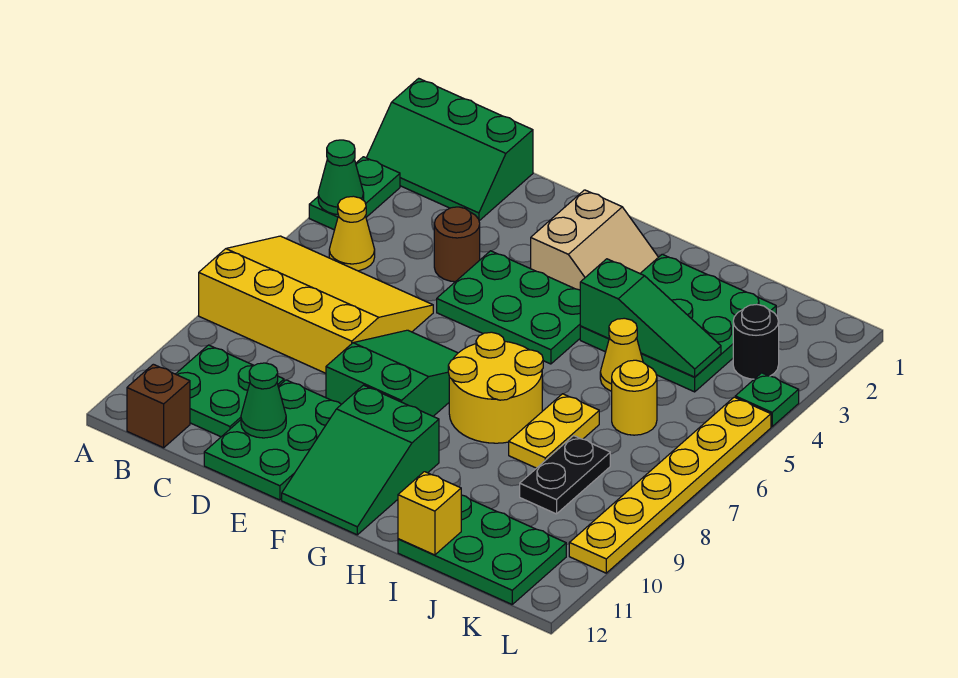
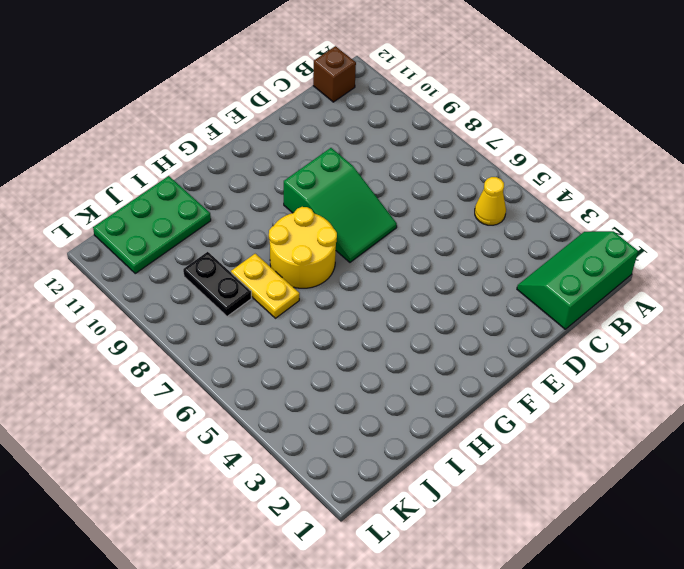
none -> green plate A3:A4 level 1
none -> yellow slope A6:D8 level 1 top 8
none -> green plate B10:C11 level 1

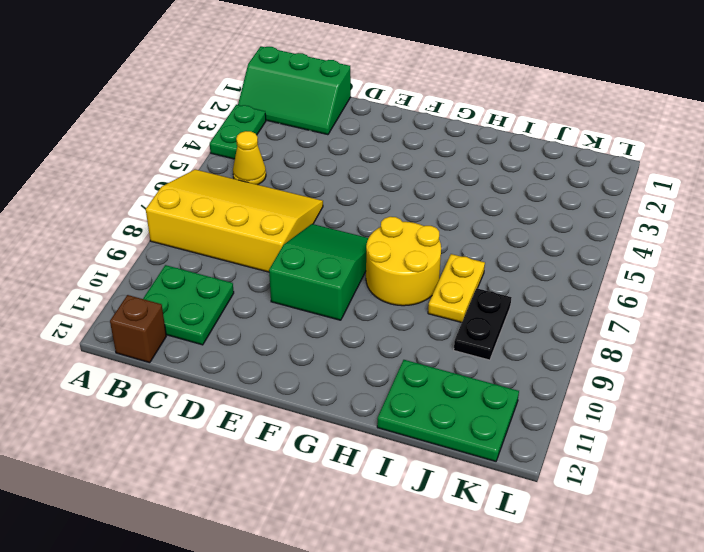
none -> brown round brick D4 level 1
none -> green plate D10:E12 level 1
none -> green plate E4:G5 level 1

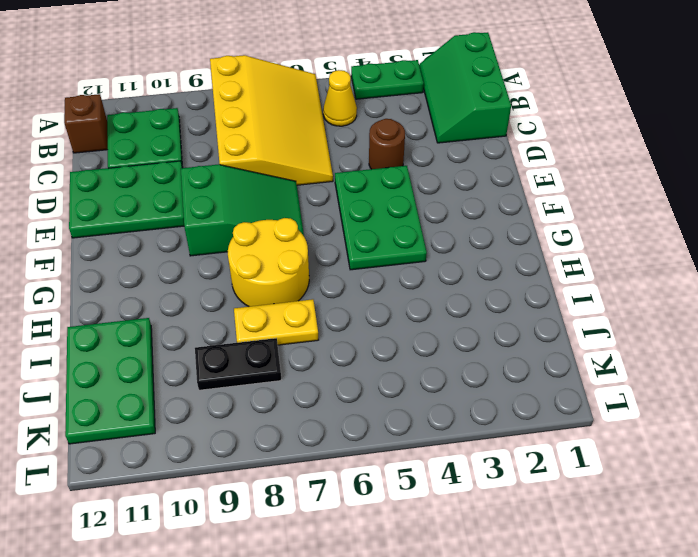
none -> tan slope F2:G3 level 1 top F
none -> green slope F10:G12 level 1 top 10
none -> green plate H2:J4 level 1

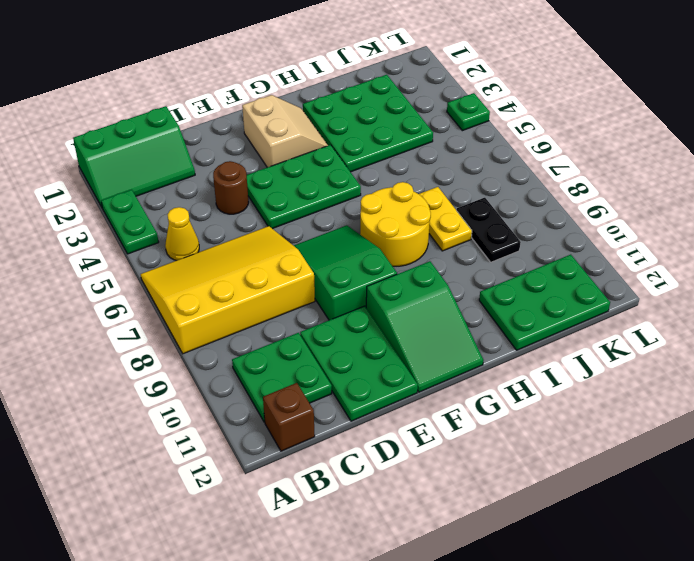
none -> yellow cone I5 level 1
none -> yellow round brick J6 level 1
none -> black round brick K3 level 1

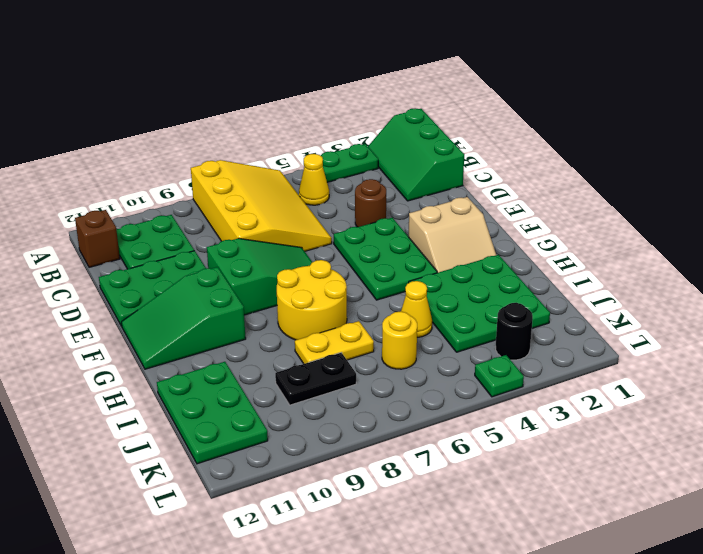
none -> yellow plate L5:L10 level 1
none -> green cone A4 level 2
none -> green cone D11 level 2

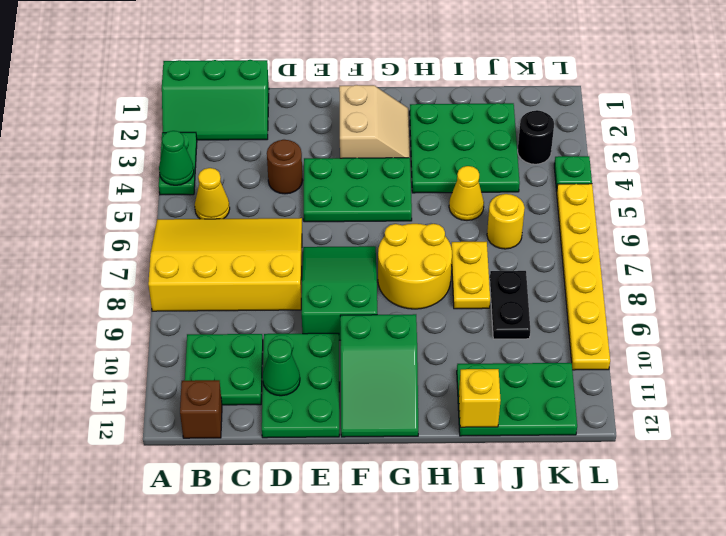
none -> green slope H4:J4 level 2 top H

